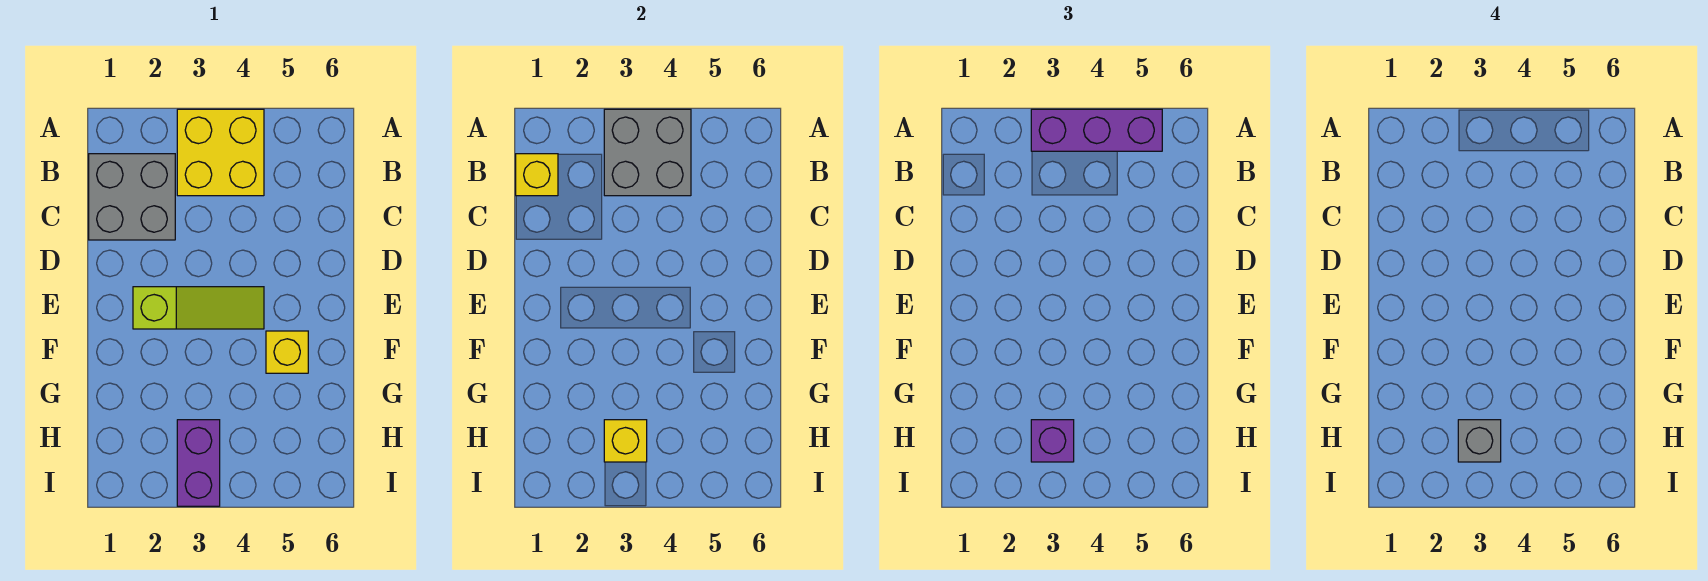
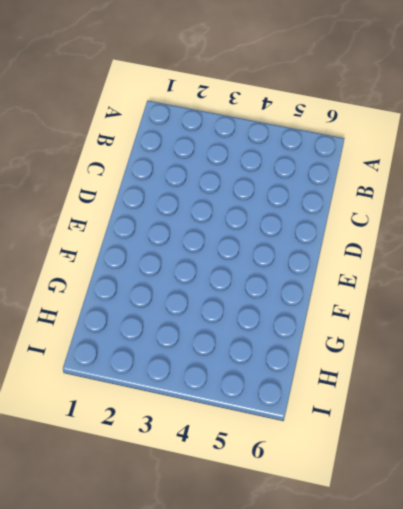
none -> yellow brick A3:B4 level 1
none -> grey brick B1:C2 level 1

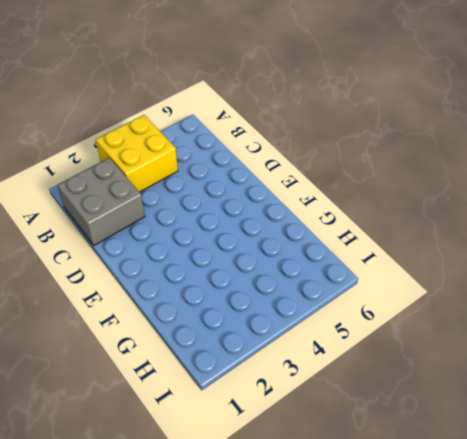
none -> lime slope E2:E4 level 1 top 2
none -> yellow brick F5 level 1

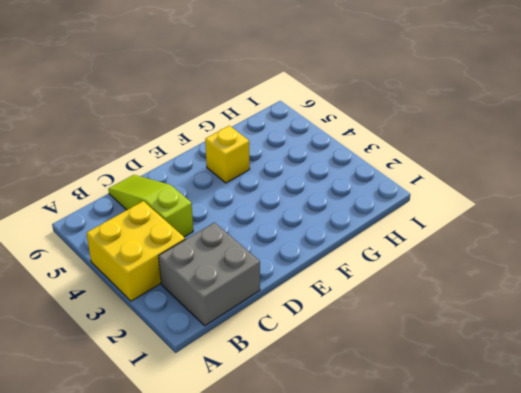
lime slope C4:C6 level 1 top 4 -> lime slope E2:E4 level 1 top 2
none -> purple brick H3:I3 level 1
none -> grey brick A3:B4 level 2

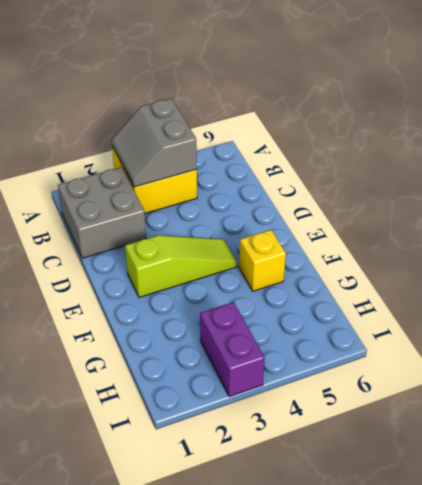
grey slope A3:B4 level 2 top 4 -> grey brick A3:B4 level 2
none -> yellow brick B1 level 2
none -> yellow brick H3 level 2

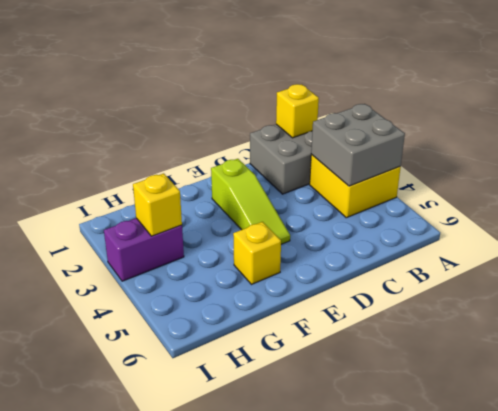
none -> purple brick A3:A5 level 3
none -> purple brick H3 level 3

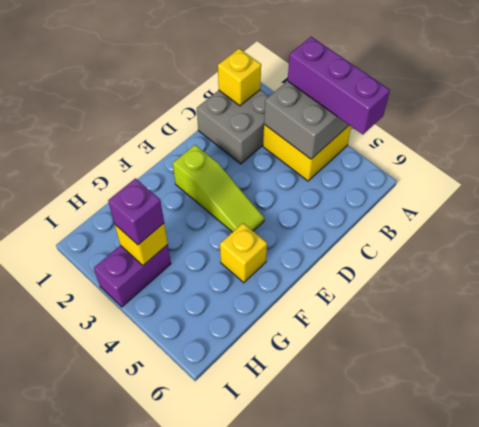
none -> grey brick H3 level 4

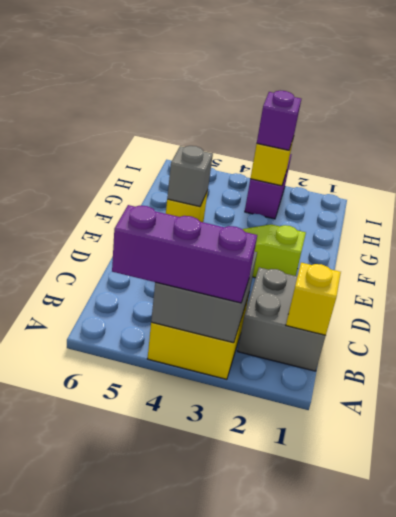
grey brick F5 level 2 -> grey brick H3 level 4

